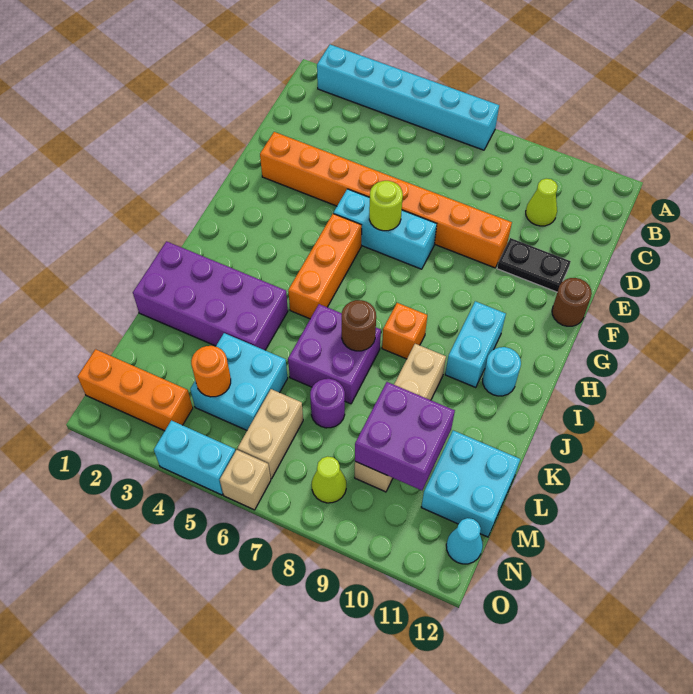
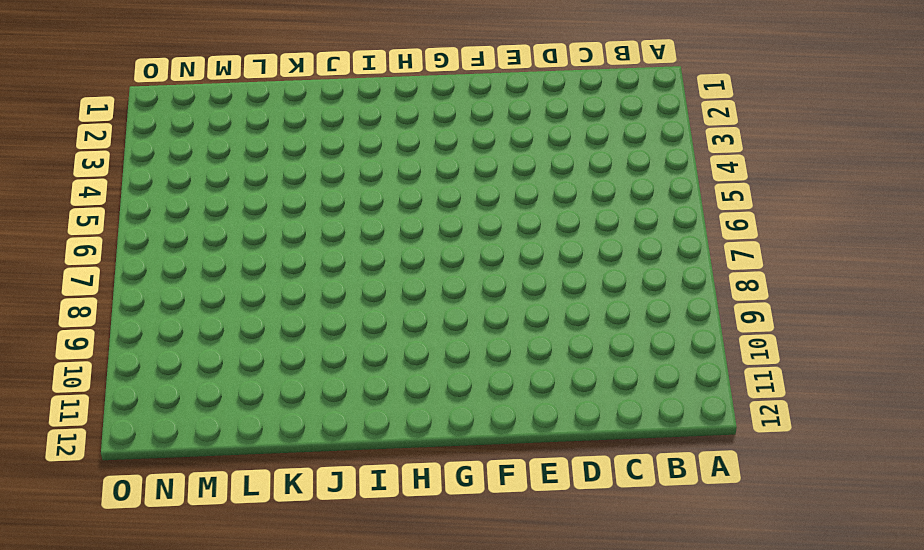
none -> cyan brick A2:A7 level 1
none -> lime cone C10 level 1
none -> orange brick E2:E9 level 1

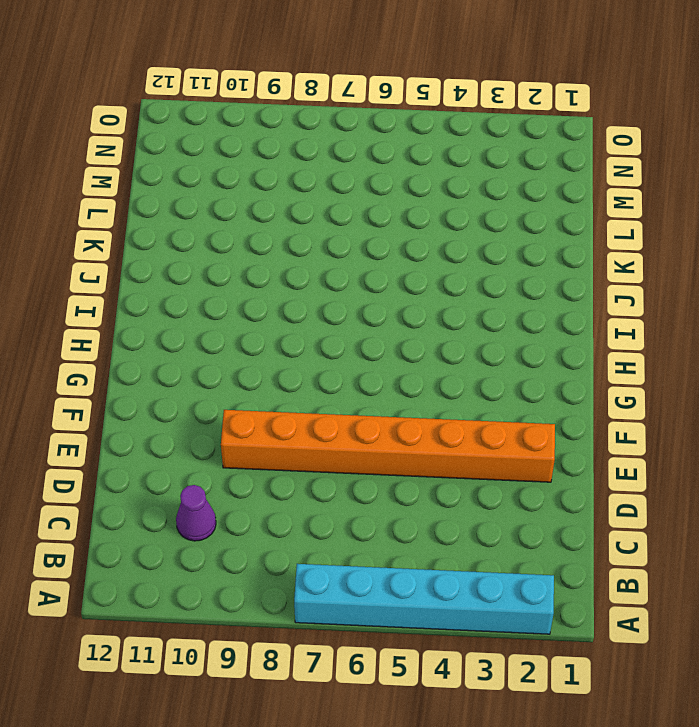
purple cone C10 level 1 -> lime cone C10 level 1
none -> black plate E10:E11 level 1
none -> cyan brick F5:F7 level 1
none -> brown round brick F12 level 1

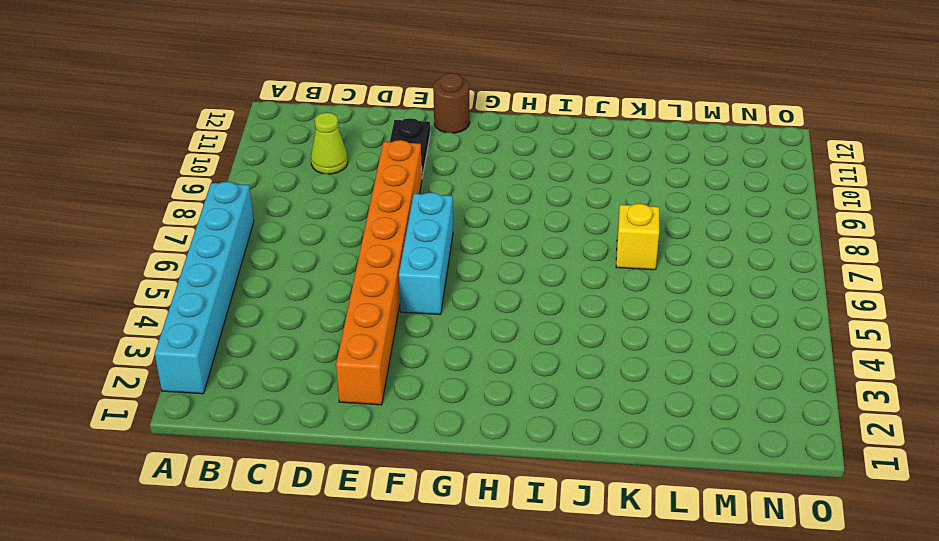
yellow brick K7 level 1 -> purple brick J6:K7 level 1
none -> orange brick G5:I5 level 1
none -> cyan brick H10:I10 level 1
none -> orange brick I8 level 1

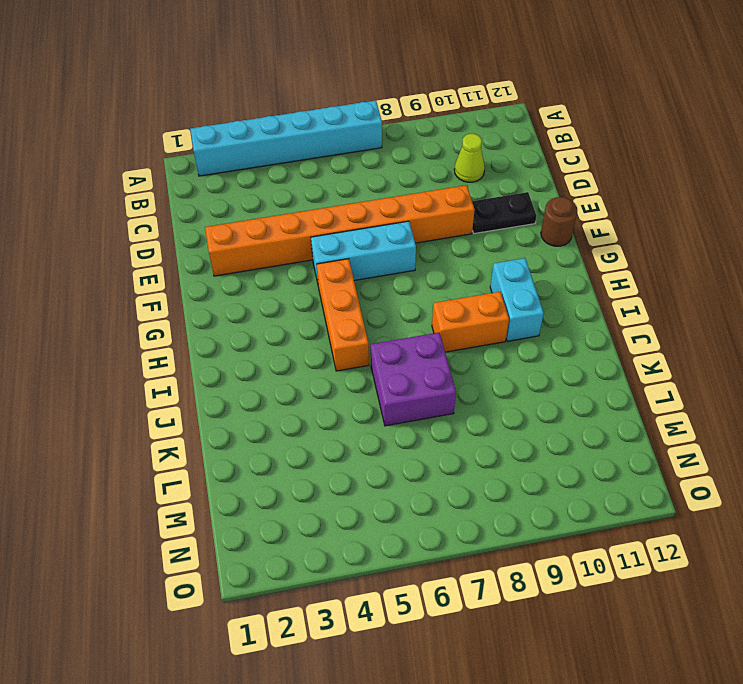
orange brick I8:I9 level 1 -> orange brick I8 level 1
none -> cyan round brick I11 level 1
none -> purple brick J1:K4 level 1
none -> tan brick J9:M9 level 1

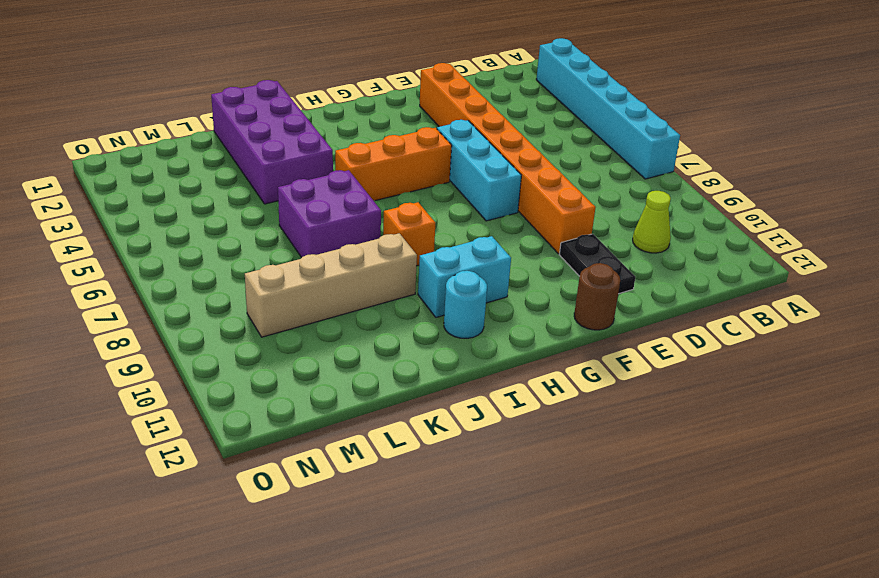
none -> cyan brick L4:M5 level 1
none -> purple round brick L7 level 1
none -> cyan brick L11:M12 level 1

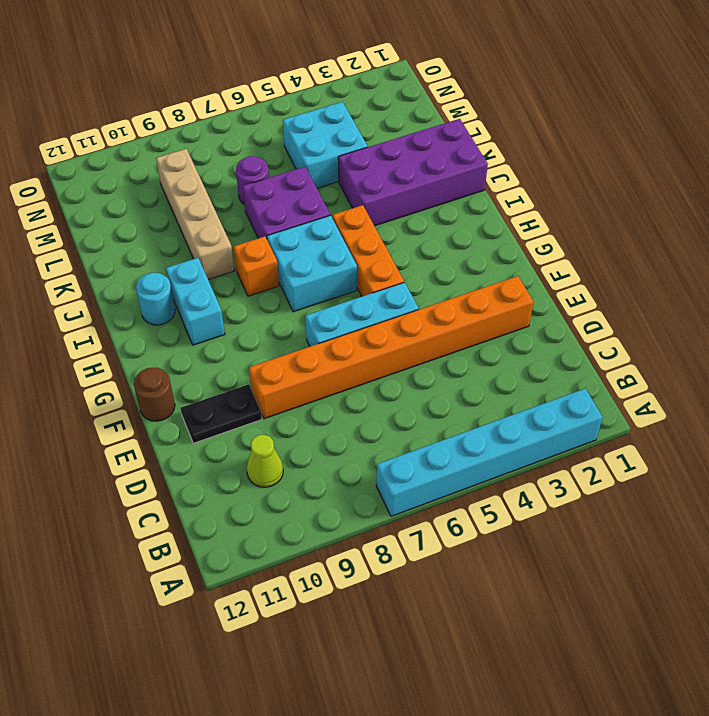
cyan brick H6:I7 level 1 -> cyan brick L11:M12 level 1
none -> tan brick M6:N6 level 1
none -> orange brick N1:N3 level 1
none -> lime cone N8 level 1

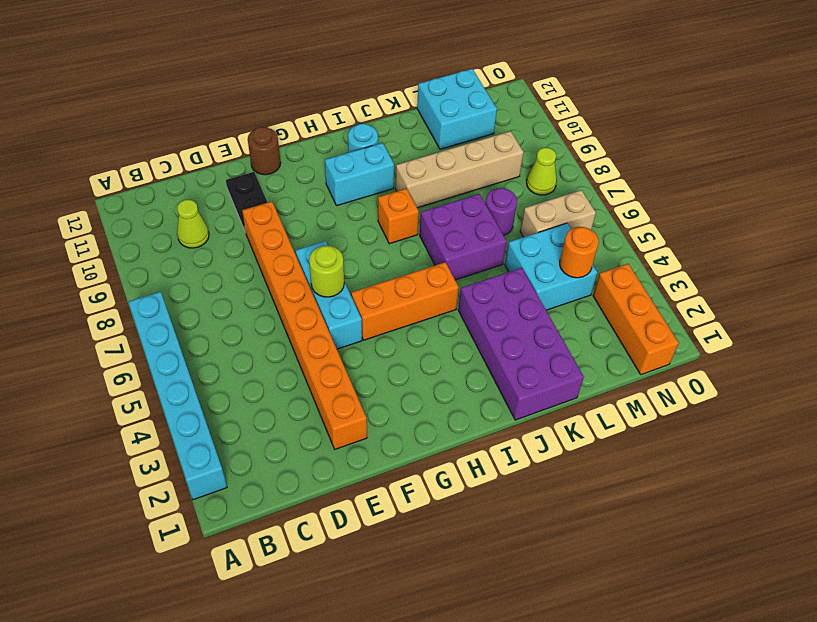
none -> cyan cone N12 level 1
none -> cyan brick O4:O5 level 1
none -> tan brick O6 level 1

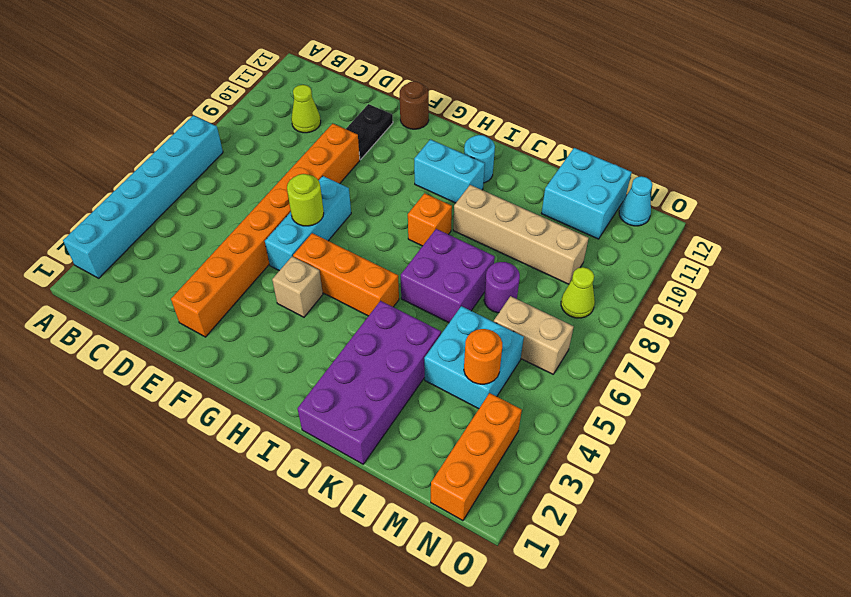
tan brick G4 level 1 -> tan brick O6 level 1
none -> cyan brick O4:O5 level 1
none -> brown round brick J7 level 2
none -> purple brick L9:M10 level 2

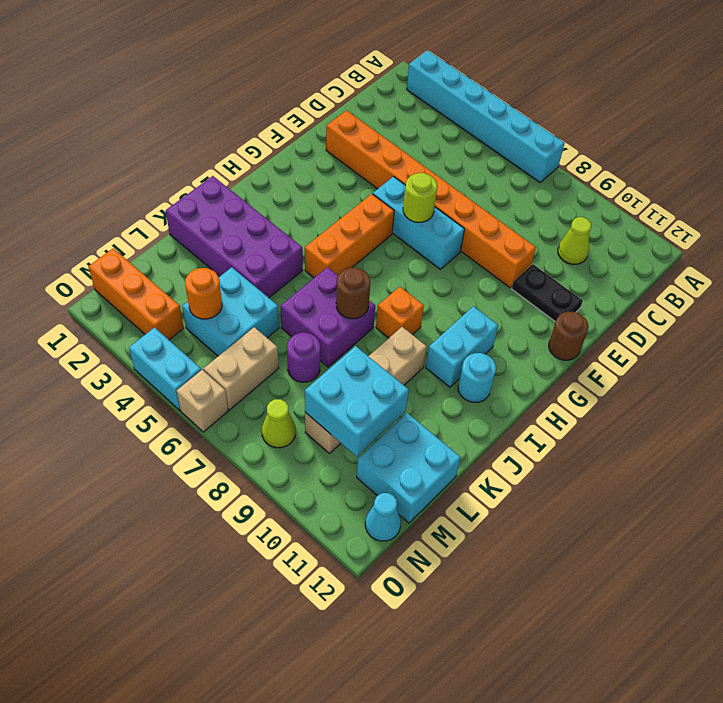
cyan brick L9:M10 level 2 -> purple brick L9:M10 level 2

